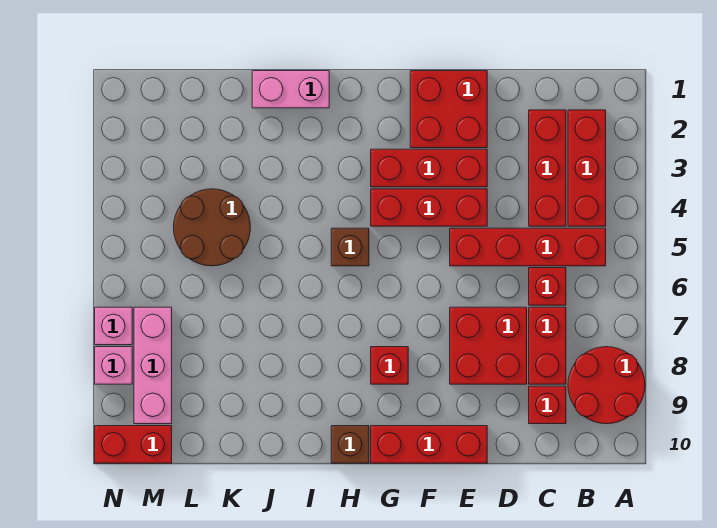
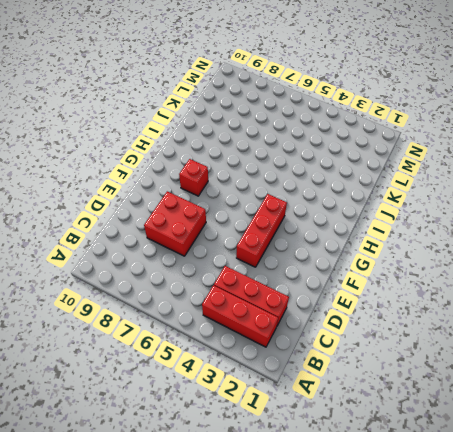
none -> red round brick A8:B9 level 1
none -> red brick B5:E5 level 1
none -> red brick C6 level 1

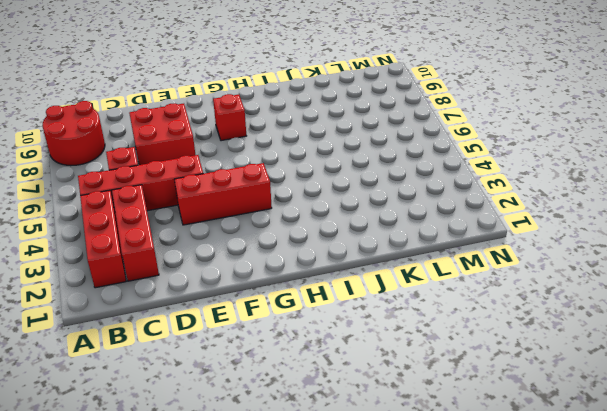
none -> red brick C7:C8 level 1
none -> red brick C9 level 1
none -> red brick E1:F2 level 1

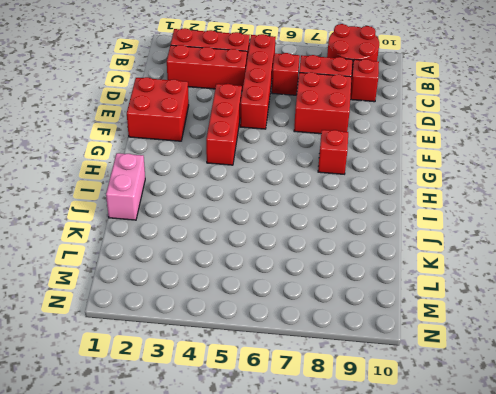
none -> red brick E3:G3 level 1
none -> red brick E10:G10 level 1
none -> brown brick H5 level 1

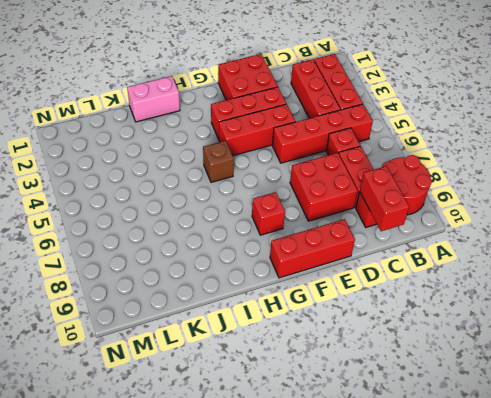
red brick C9:C10 level 2 -> red brick M10:N10 level 1
none -> brown brick H10 level 1
none -> brown round brick K4:L5 level 1
none -> pink brick M7:M9 level 1

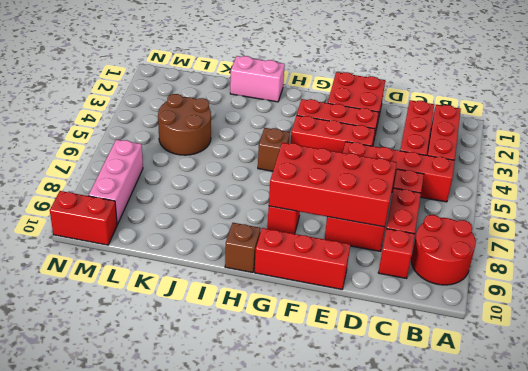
red brick D7:G8 level 2 -> none
none -> pink brick N7 level 1
none -> pink brick N8 level 1

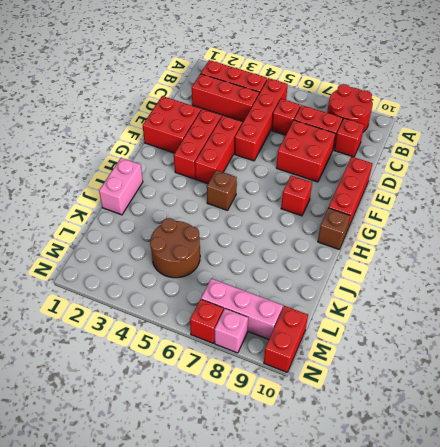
red brick N7 level 1 -> pink brick N7 level 1

